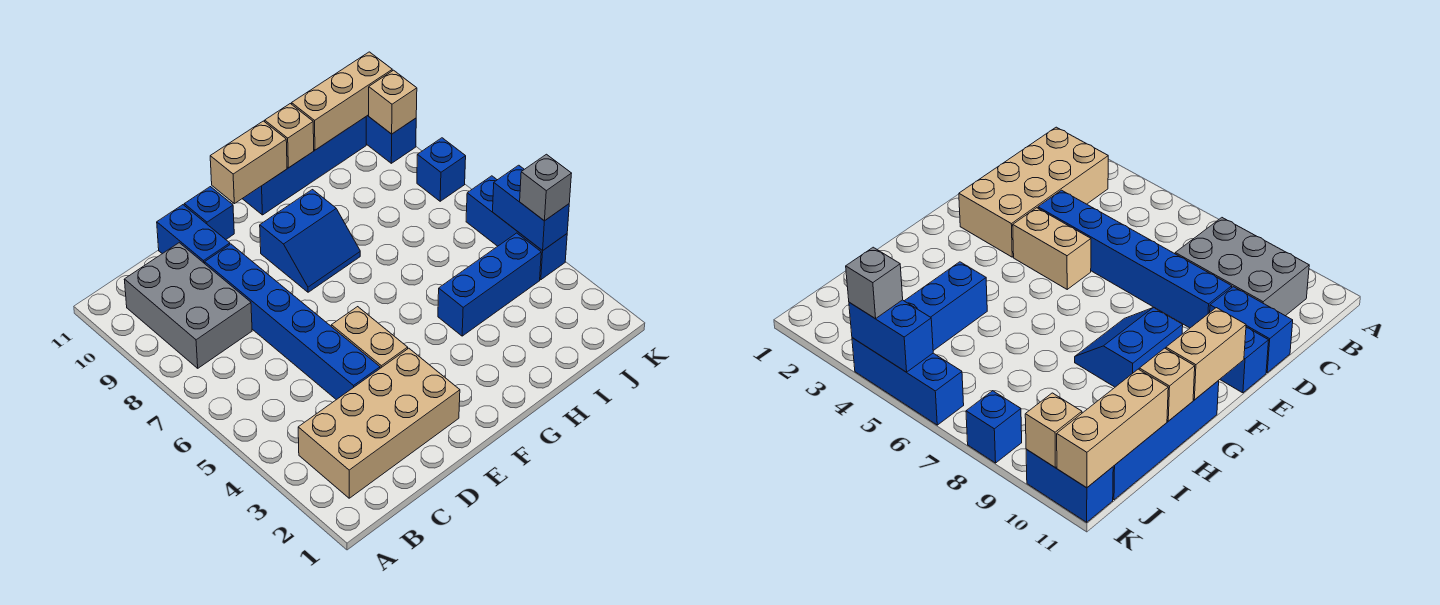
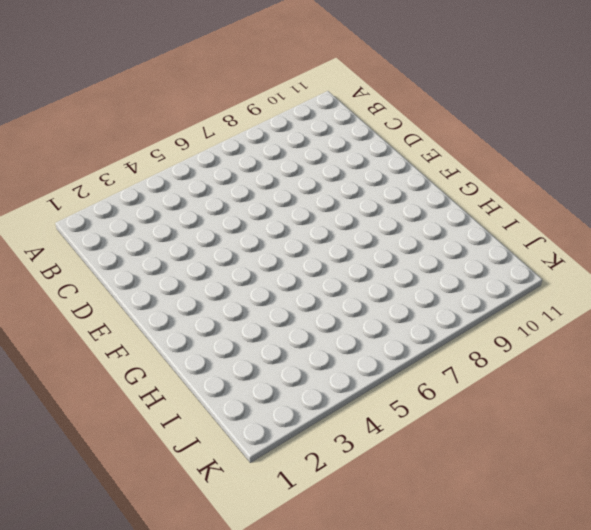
none -> tan brick B2:E3 level 1
none -> grey brick B8:C10 level 1
none -> blue brick D4:D9 level 1

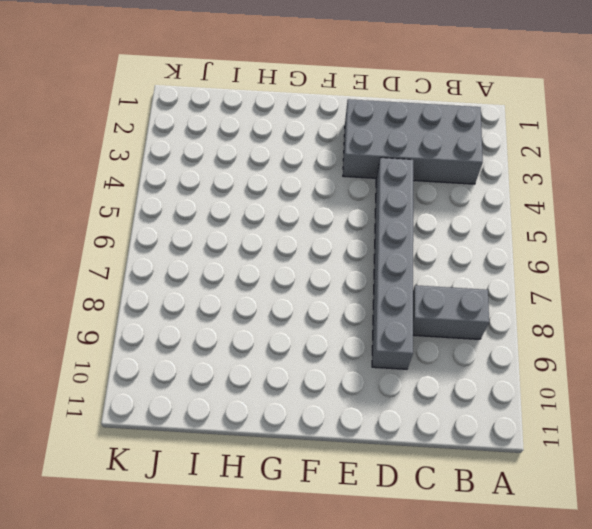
grey brick B2:E3 level 1 -> tan brick B2:E3 level 1
grey brick B8:C8 level 1 -> grey brick B8:C10 level 1
grey brick D4:D9 level 1 -> blue brick D4:D9 level 1
none -> blue brick D10:D11 level 1
none -> tan brick E4:E5 level 1
none -> blue brick E11 level 1

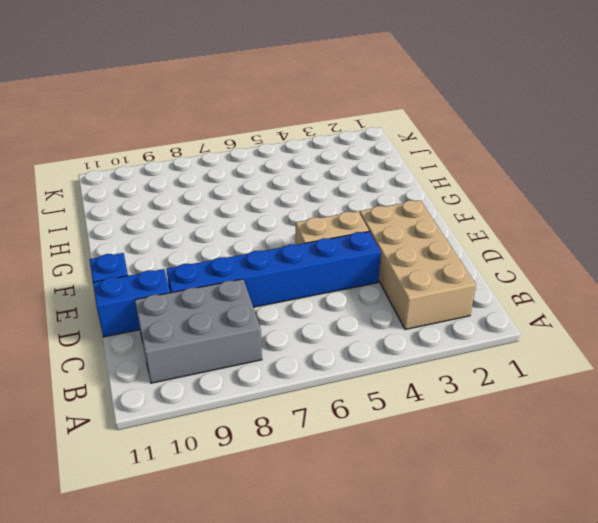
none -> blue slope F8:G9 level 1 top 9
none -> blue brick G11:J11 level 1
none -> blue brick H4:J4 level 1

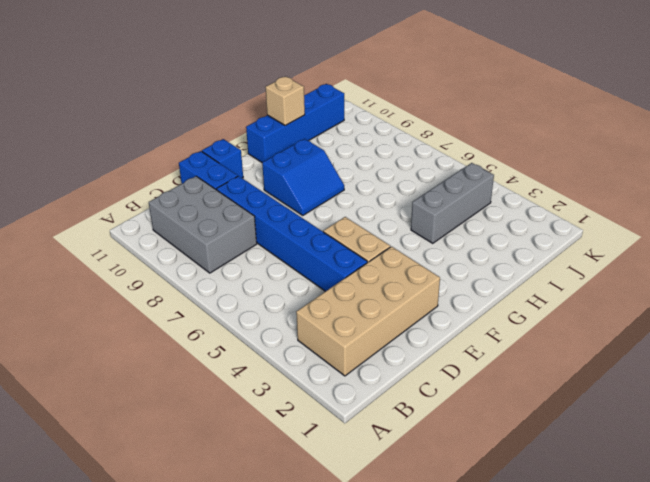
grey brick H4:J4 level 1 -> blue brick H4:J4 level 1
none -> blue brick K4:K6 level 1
none -> blue brick K8 level 1
none -> blue brick K10:K11 level 1

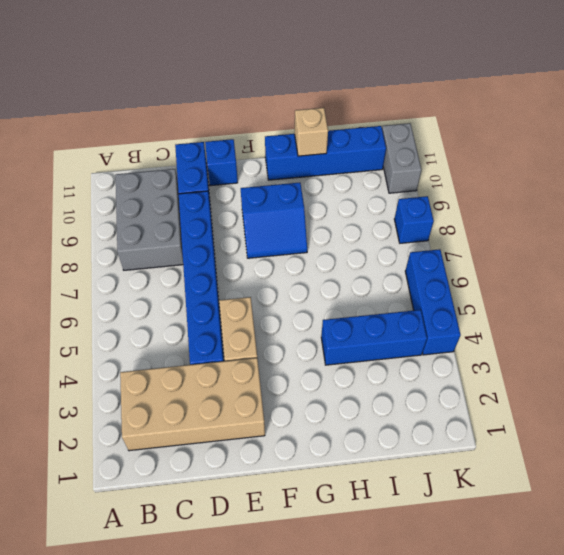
grey brick K10:K11 level 1 -> blue brick K10:K11 level 1
none -> tan brick F11:G11 level 2
none -> tan brick I11:K11 level 2
none -> blue brick K4:K5 level 2

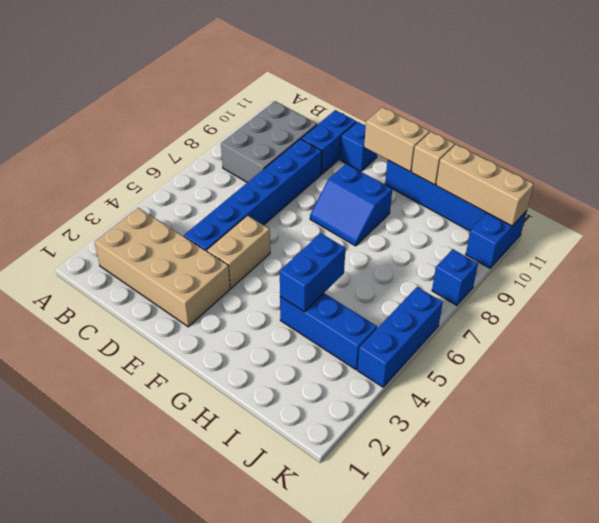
blue brick H4:H5 level 2 -> blue brick K4:K5 level 2
none -> tan brick K10 level 2
none -> grey brick K4 level 3

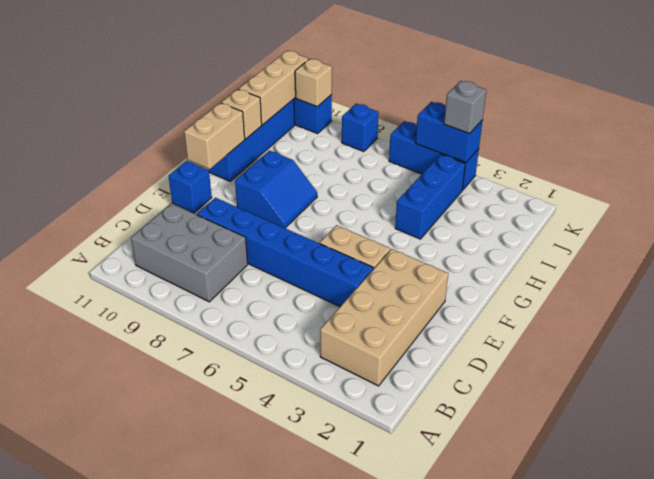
none -> blue brick D10:D11 level 1

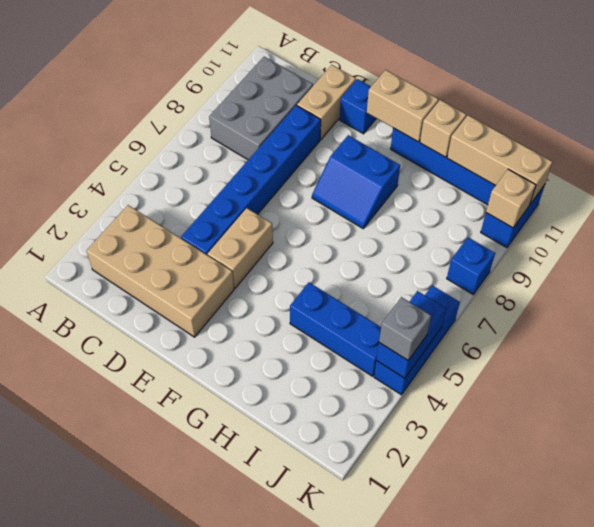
tan brick D10:D11 level 1 -> blue brick D10:D11 level 1

